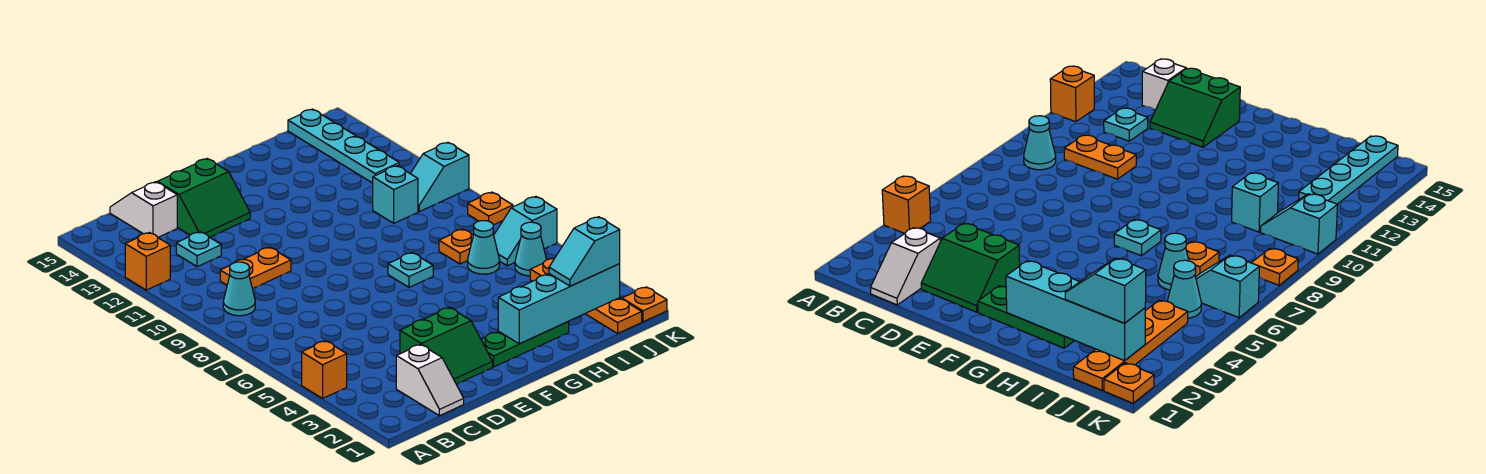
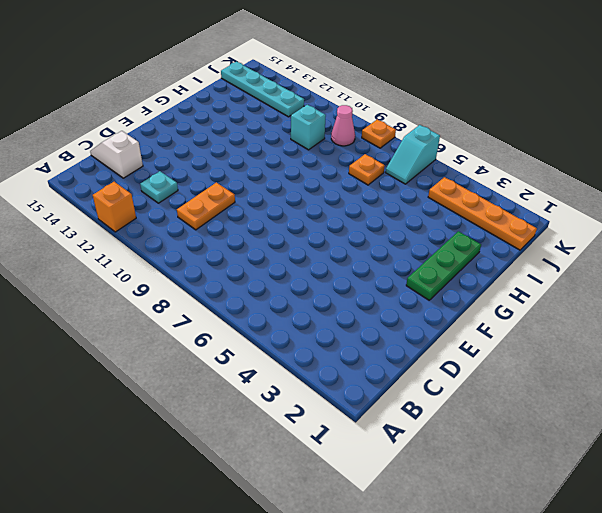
pink cone J9 level 1 -> none
none -> orange brick A4 level 1
none -> cyan cone B9 level 1
none -> white slope C1:C2 level 1 top 2

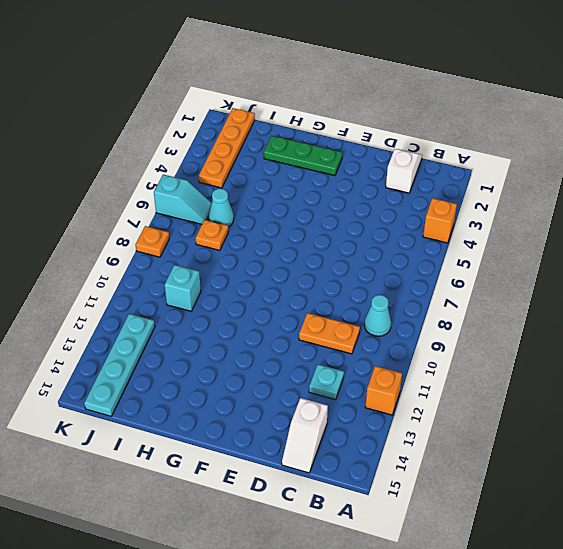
none -> green slope D2:E3 level 1 top 3
none -> green slope D13:E14 level 1 top 14
none -> cyan plate G7 level 1

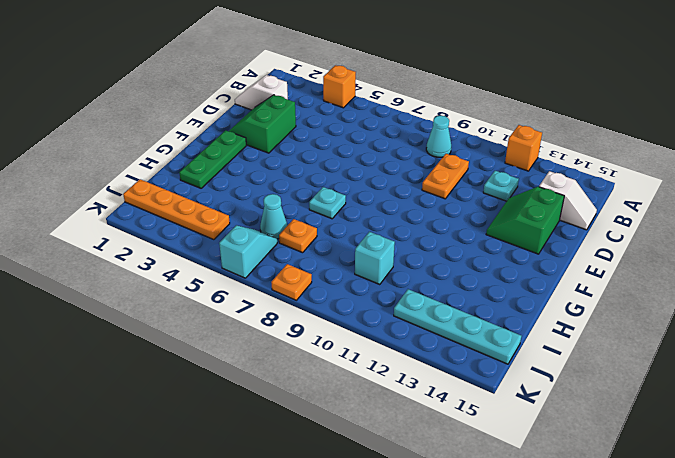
none -> cyan cone J5 level 1
none -> cyan slope J10:K10 level 1 top K
none -> orange plate K1 level 1

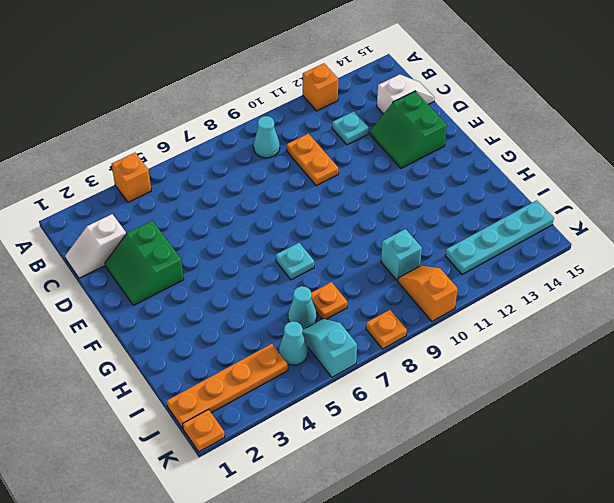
orange slope J10:K10 level 1 top K -> cyan slope J10:K10 level 1 top K
none -> green plate F2:H2 level 1
none -> cyan brick G2:J2 level 2
none -> cyan slope I2:J2 level 3 top J

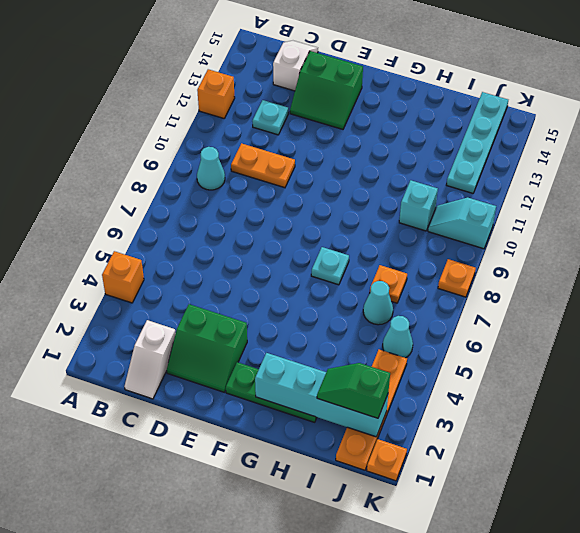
green slope I2:J2 level 3 top J -> cyan slope I2:J2 level 3 top J
none -> cyan slope J6:K6 level 1 top K

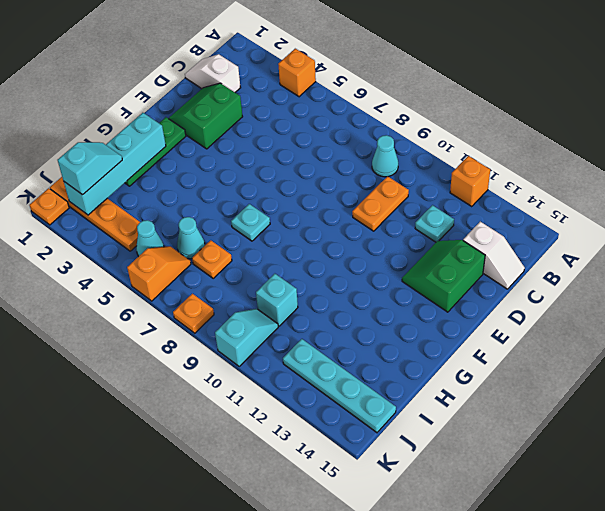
orange slope J6:K6 level 1 top K -> cyan slope J6:K6 level 1 top K

